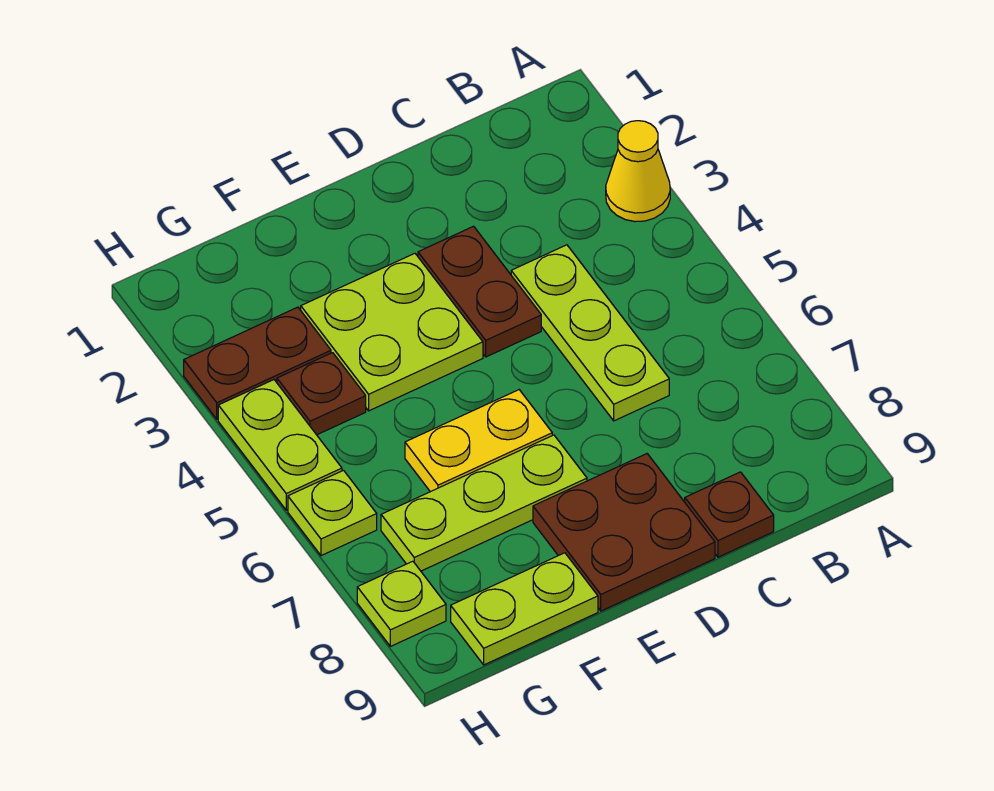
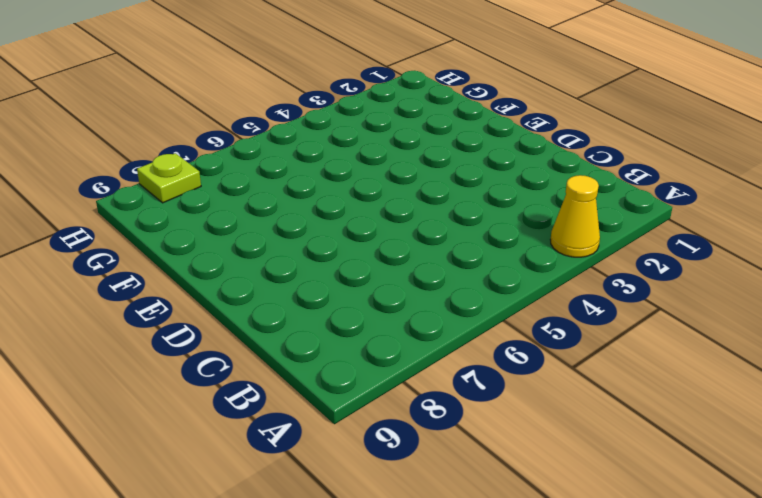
none -> lime plate C4:C6 level 1
none -> brown plate C9 level 1
none -> brown plate D3:D4 level 1

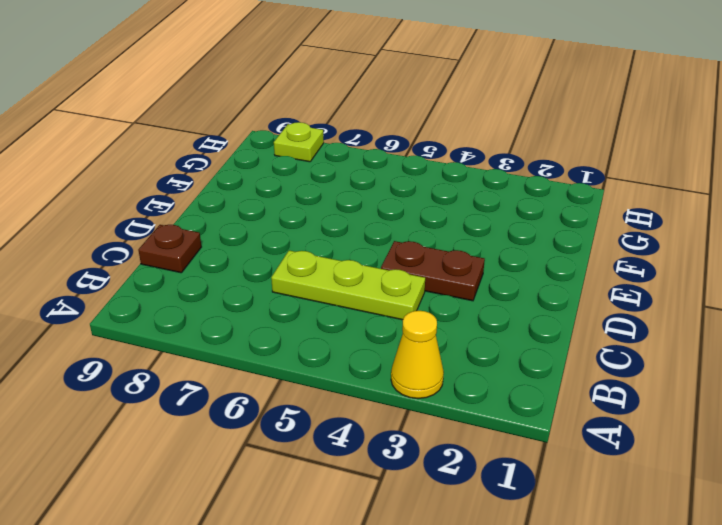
none -> brown plate D8:E9 level 1
none -> lime plate E3:F4 level 1
none -> yellow plate E6:F6 level 1

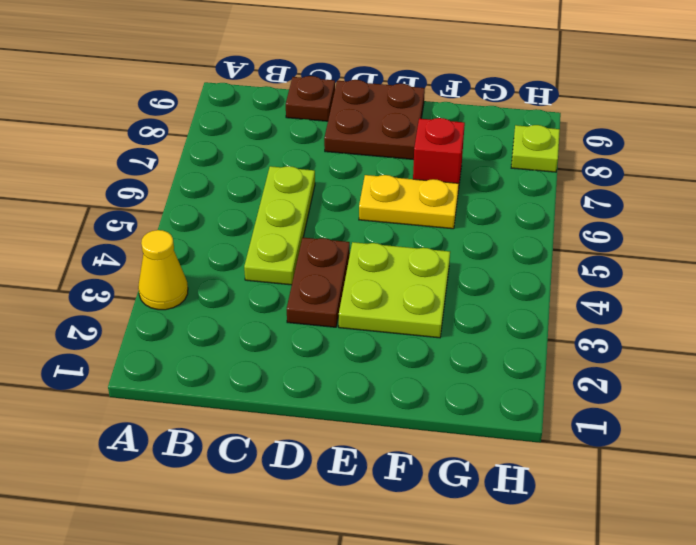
red brick F7 level 1 -> lime plate E7:G7 level 1
none -> lime plate F9:G9 level 1
none -> brown plate G3:H3 level 1
none -> brown plate G4 level 1

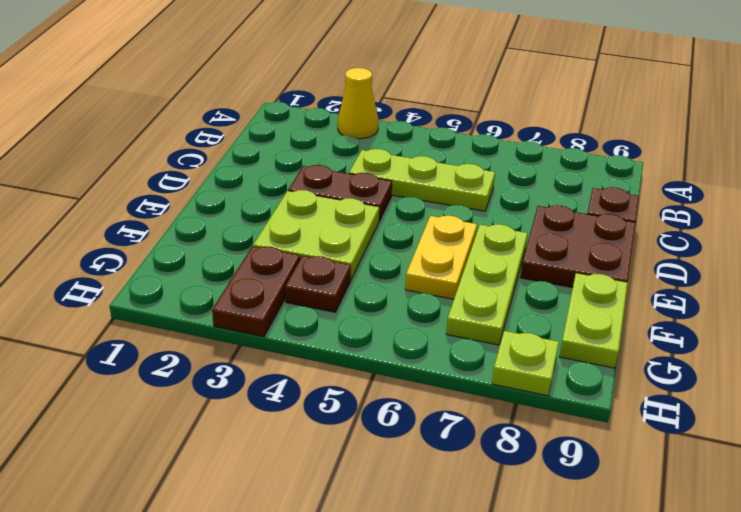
none -> lime plate H4:H5 level 1
none -> lime plate H6 level 1

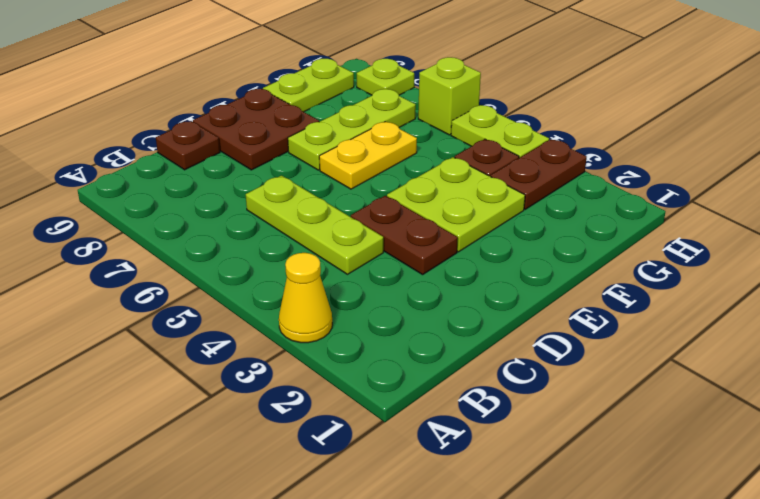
lime brick H6 level 1 -> lime plate H6 level 1

